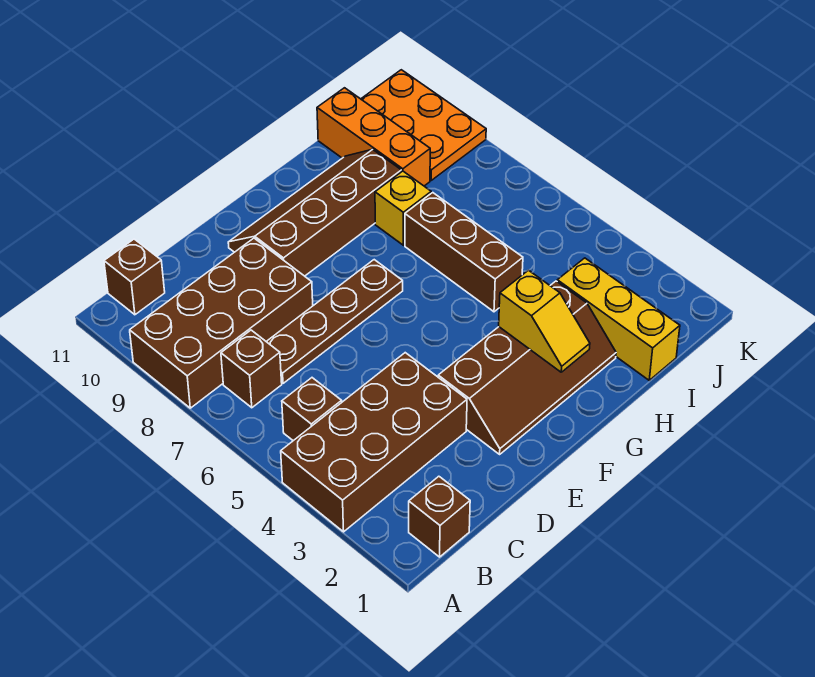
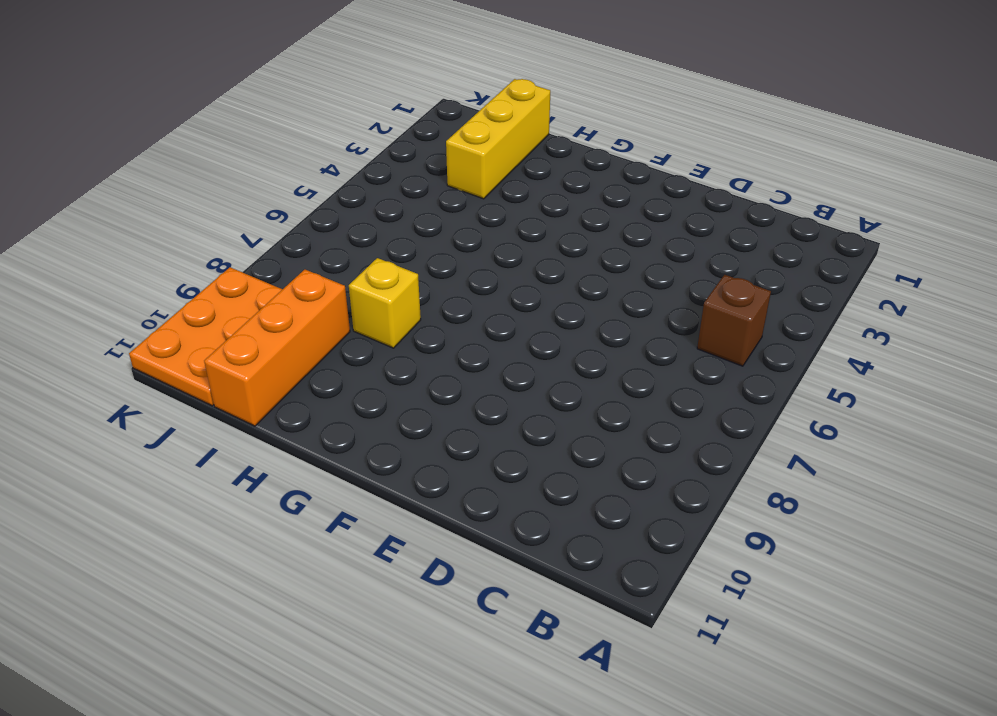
none -> brown brick A3:D4 level 1
none -> brown brick A8:D9 level 1
none -> brown brick B1 level 1

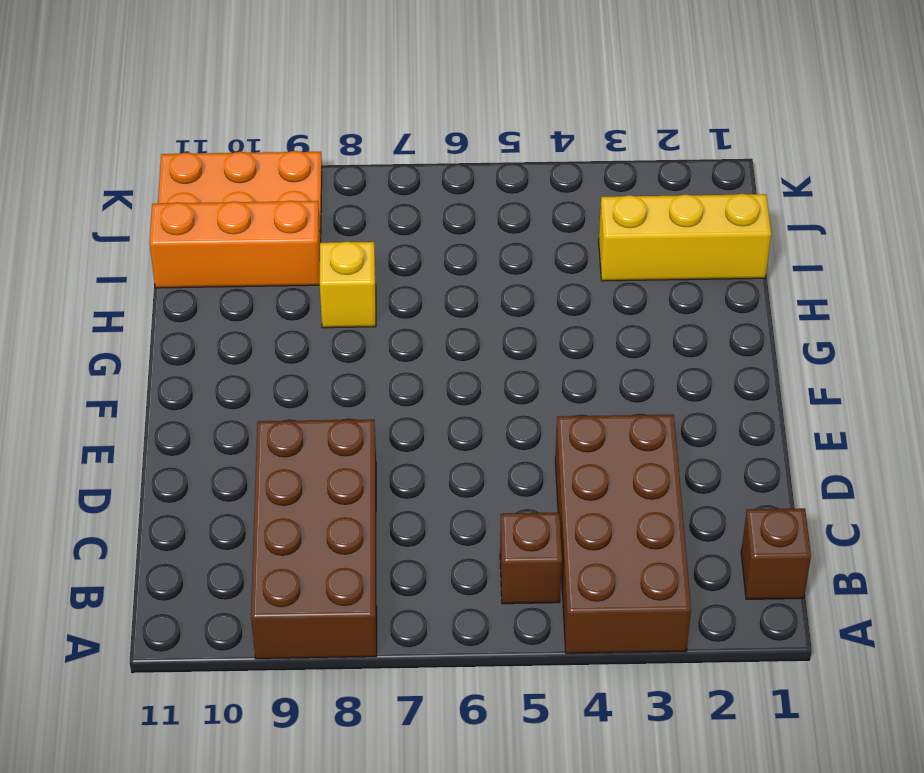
none -> brown brick B7 level 1
none -> brown brick B11 level 1
none -> brown plate C7:F7 level 1

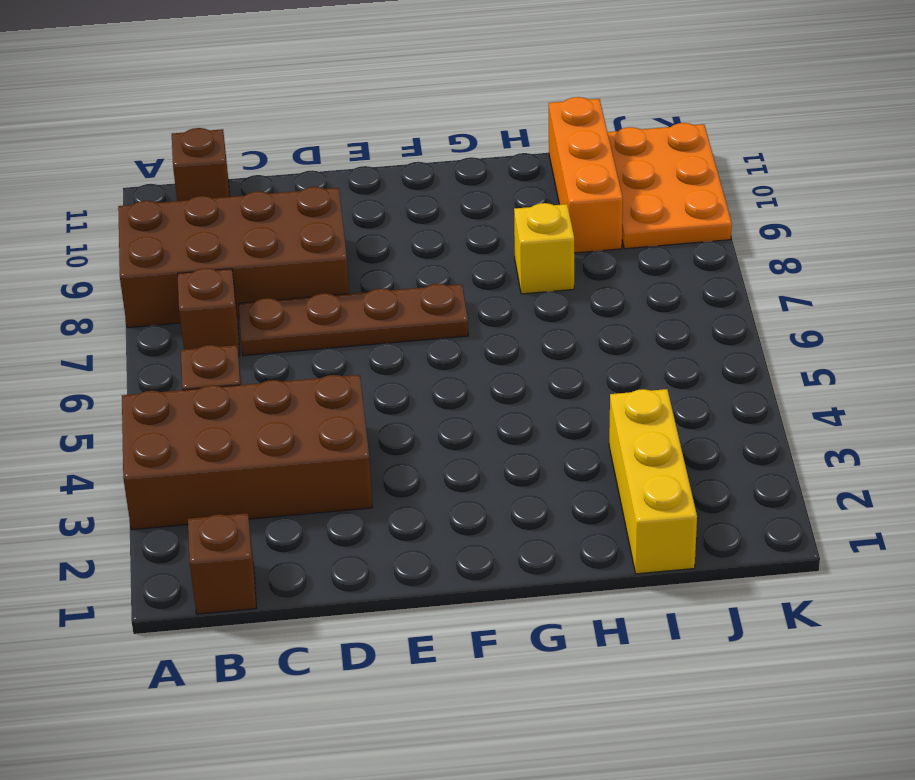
none -> brown slope E2:H3 level 1 top 3
none -> brown slope E9:H10 level 1 top 9
none -> brown brick H5:H7 level 1

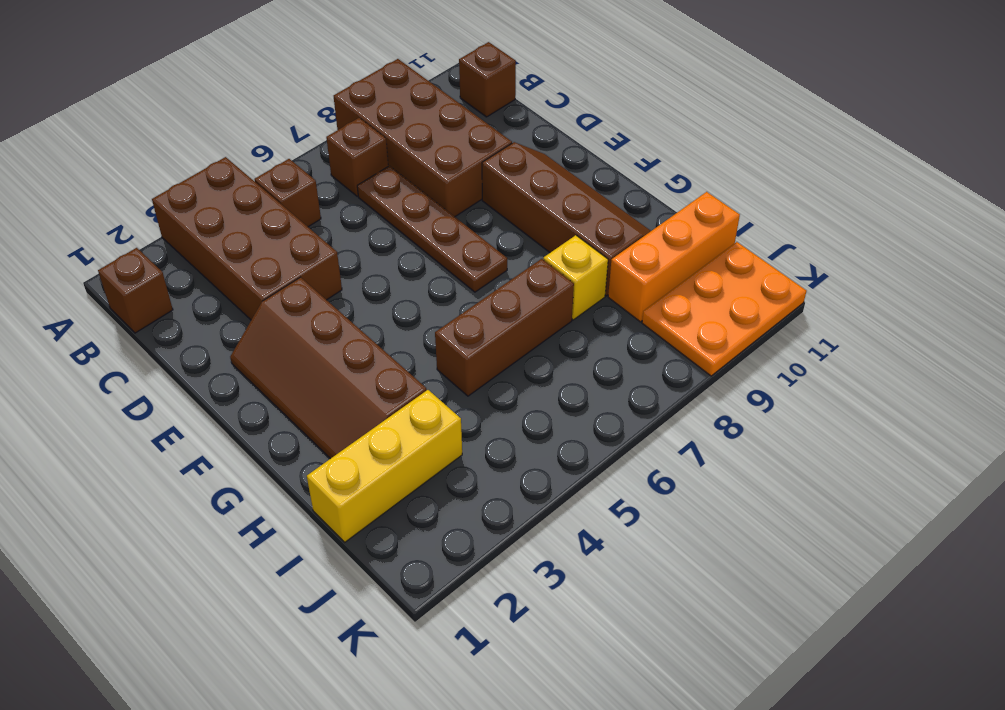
none -> yellow slope G2:G3 level 2 top 3

